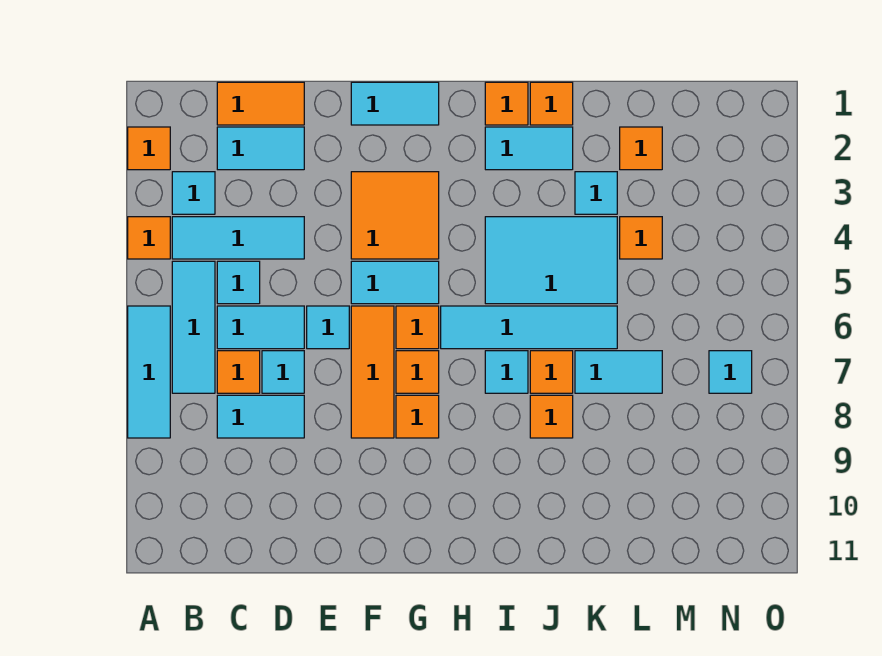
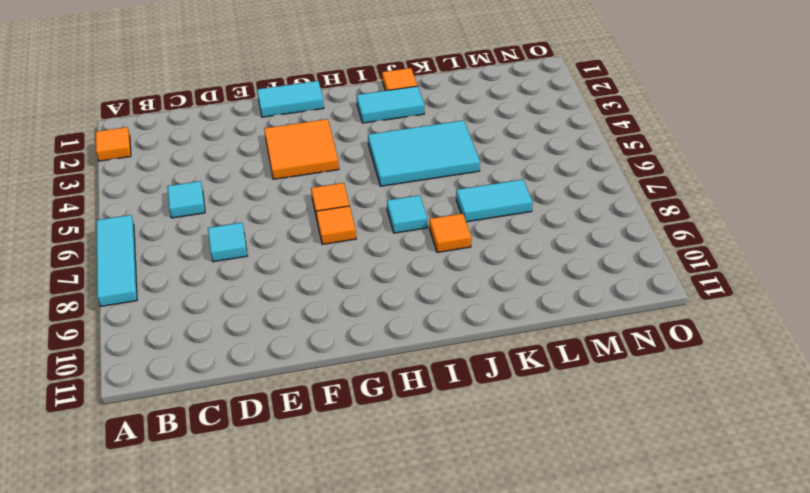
none -> orange tile A4 level 1
none -> cyan tile B3 level 1
none -> cyan tile B4:D4 level 1
none -> cyan tile B5:B7 level 1

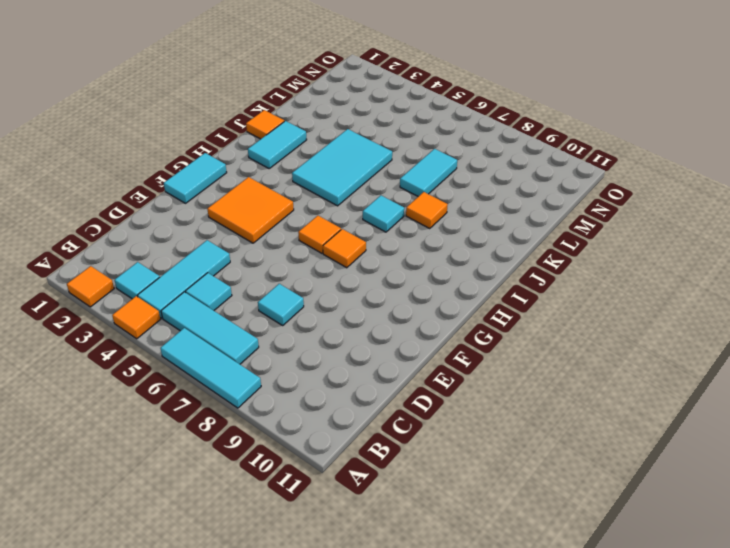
none -> orange tile C1:D1 level 1
none -> cyan tile C2:D2 level 1
none -> cyan tile C6:D6 level 1
none -> orange tile C7 level 1

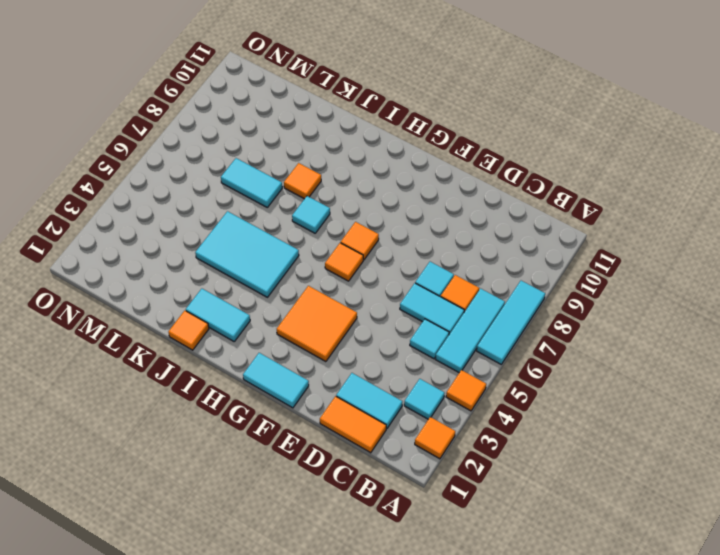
none -> cyan tile B4:D4 level 1
none -> cyan tile C8:D8 level 1
none -> cyan tile E6 level 1
none -> cyan tile F5:G5 level 1

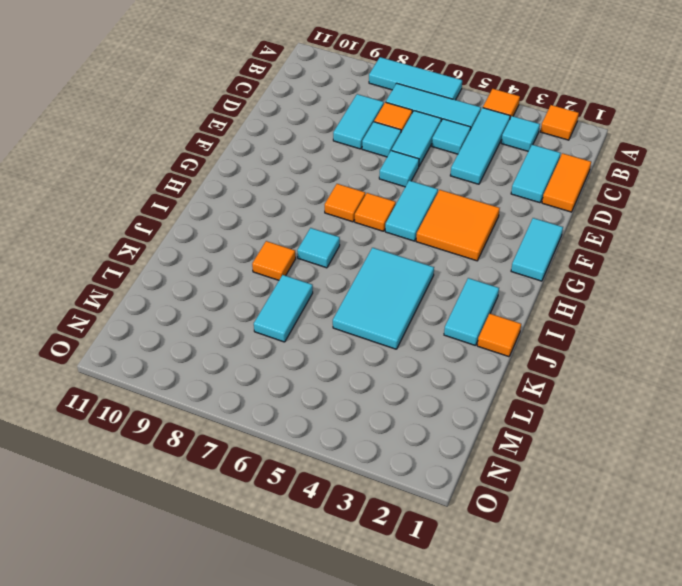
none -> orange tile F6:F8 level 1
none -> orange tile G8 level 1
none -> cyan tile H6:K6 level 1
none -> orange tile I1 level 1

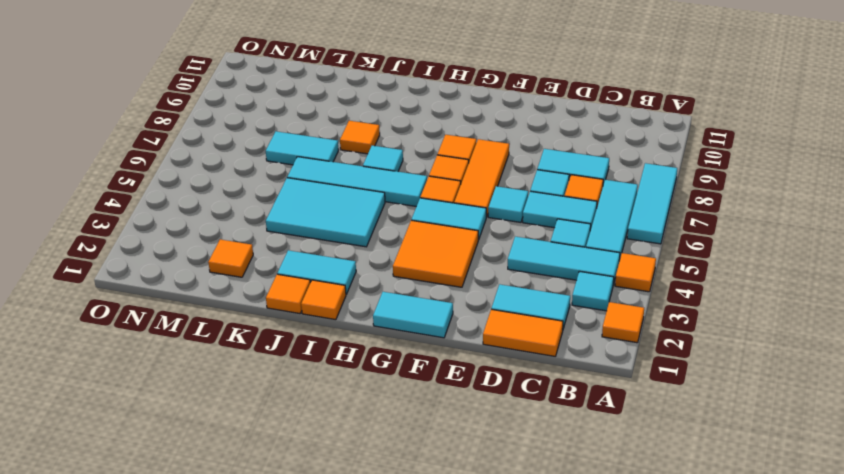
none -> orange tile J7 level 1
none -> cyan tile K3 level 1
none -> orange tile L4 level 1
none -> cyan tile N7 level 1

